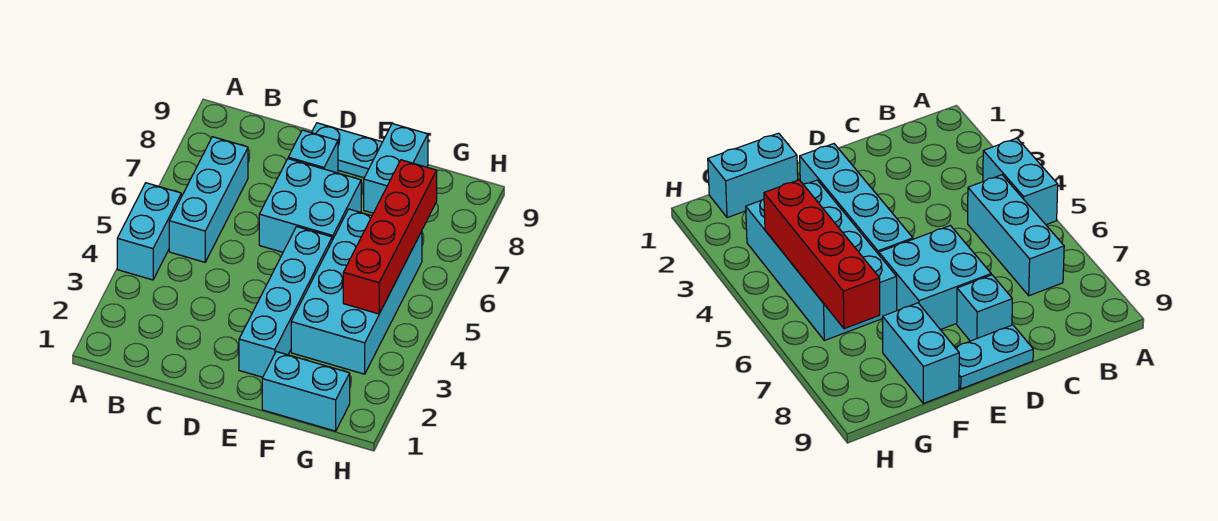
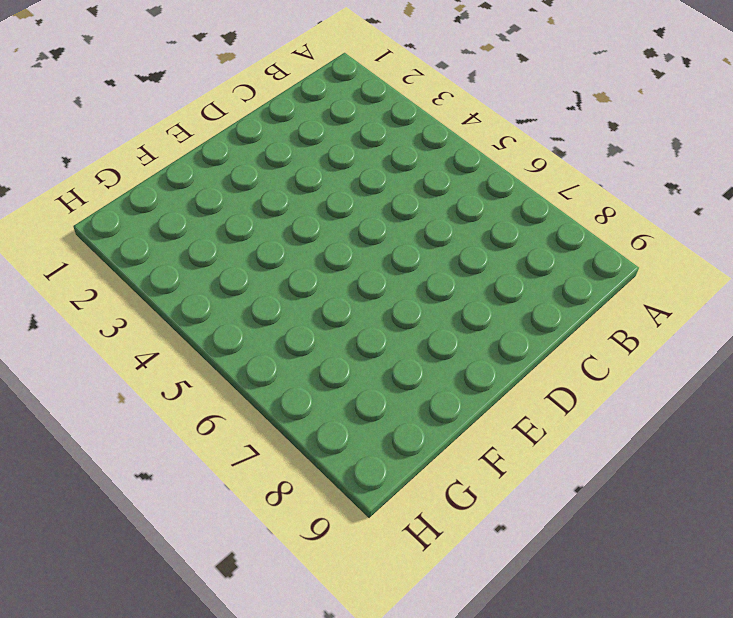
none -> cyan brick A4:A5 level 1
none -> cyan brick B5:B7 level 1

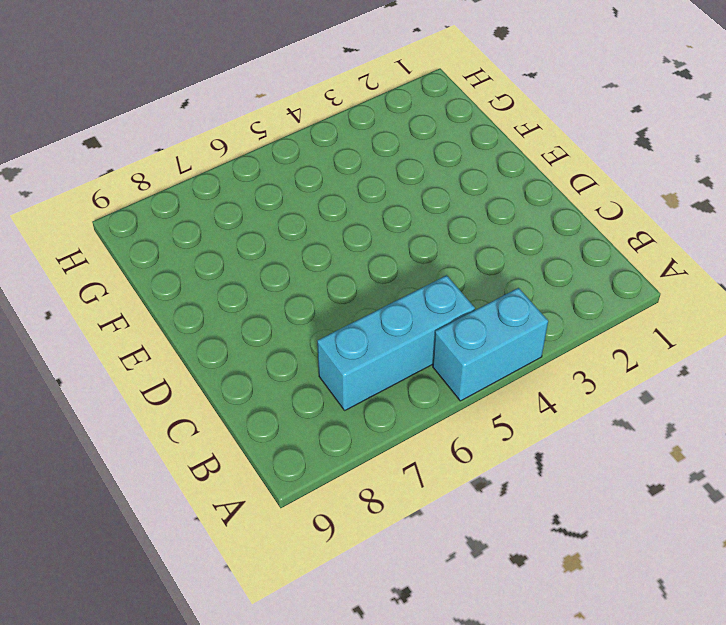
none -> cyan brick D6:E7 level 1
none -> cyan brick D8 level 1

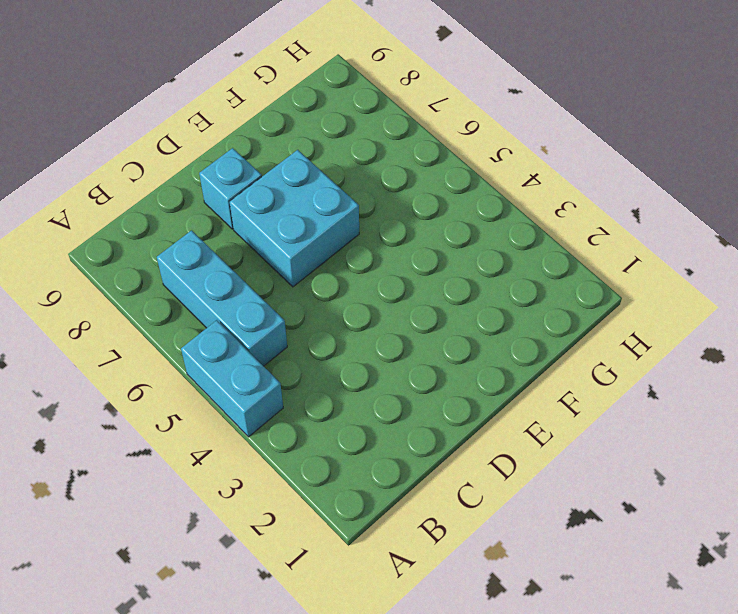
none -> cyan plate D9:E9 level 1
none -> cyan brick E2:E5 level 1

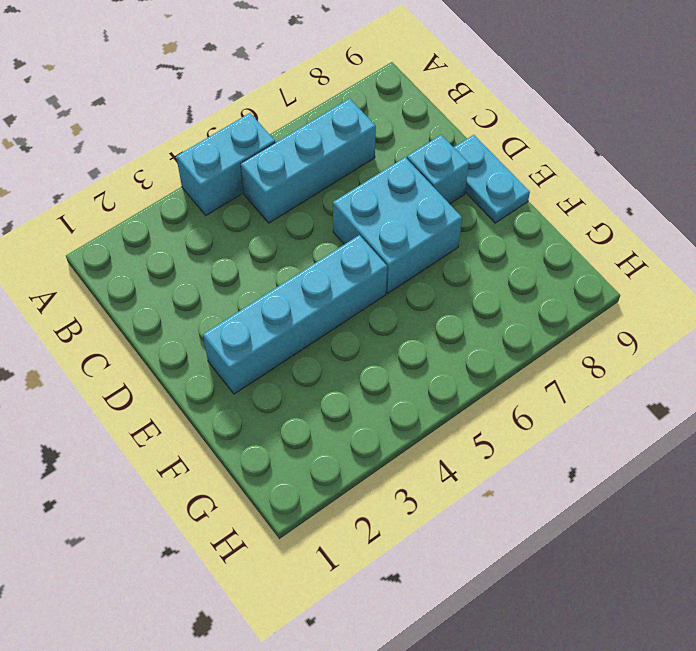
none -> cyan brick F1:G1 level 1
none -> cyan brick F3:G6 level 1

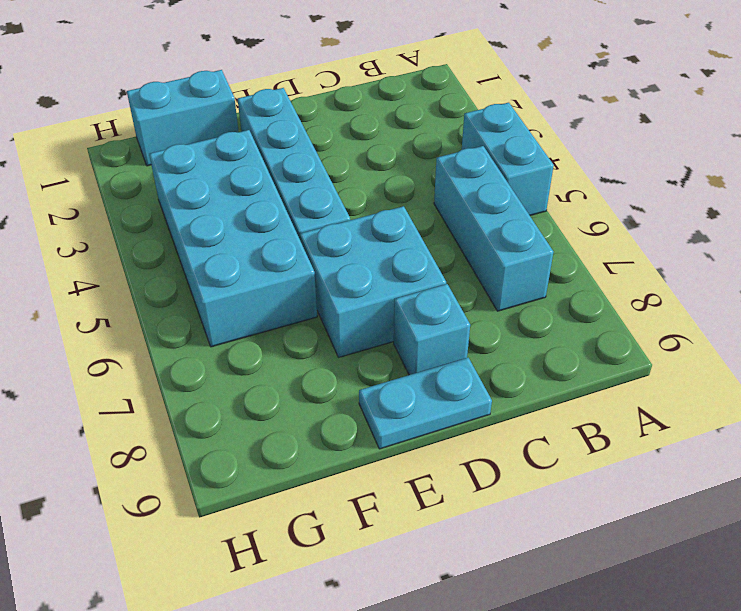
none -> cyan brick F8:F9 level 1
none -> red brick G4:G7 level 2

